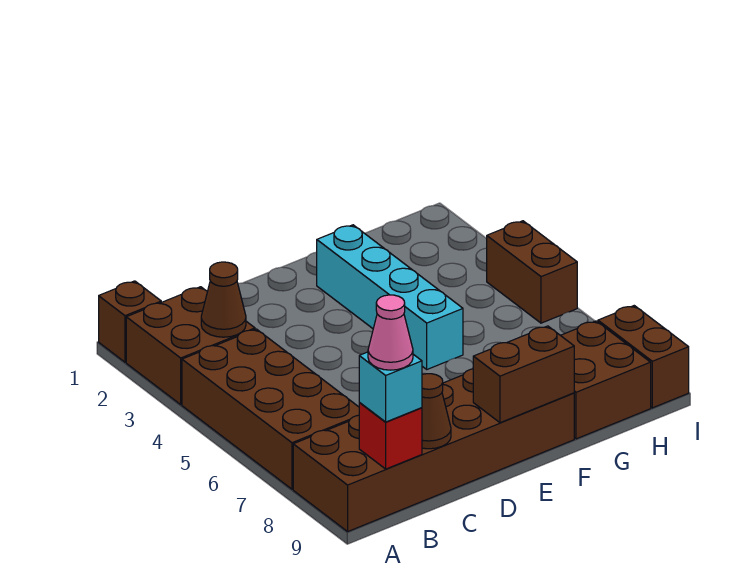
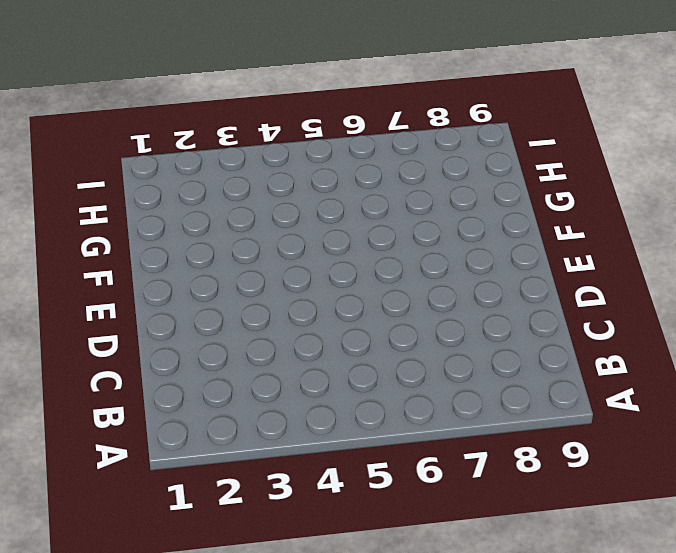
none -> brown brick A1 level 1
none -> brown brick A2:B3 level 1
none -> brown brick A4:B7 level 1

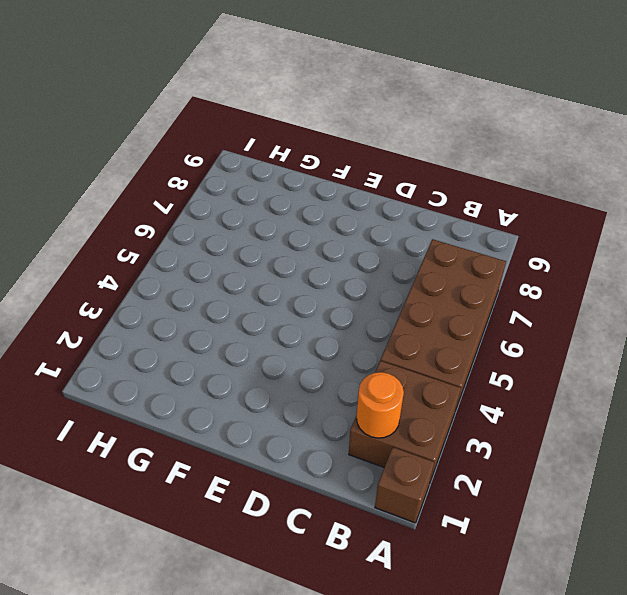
orange round brick B2 level 2 -> none
none -> brown brick A8:F9 level 1
none -> cyan brick F2:F5 level 1
none -> brown brick G8:H9 level 1

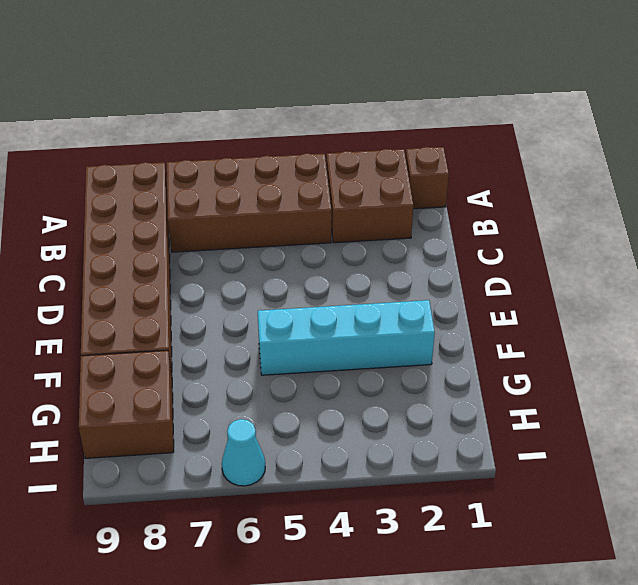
cyan cone I6 level 1 -> none
none -> brown brick I4:I5 level 1
none -> brown brick I8:I9 level 1
none -> brown cone B3 level 2

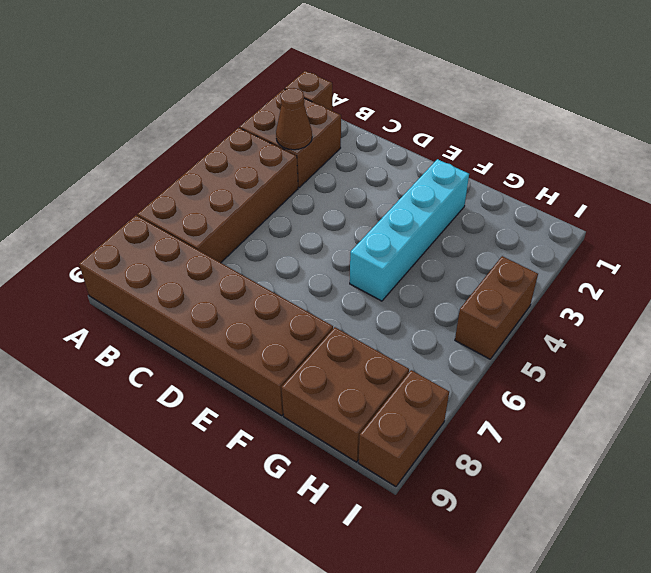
none -> red brick B9 level 2
none -> brown cone C9 level 2
none -> brown brick E9:F9 level 2

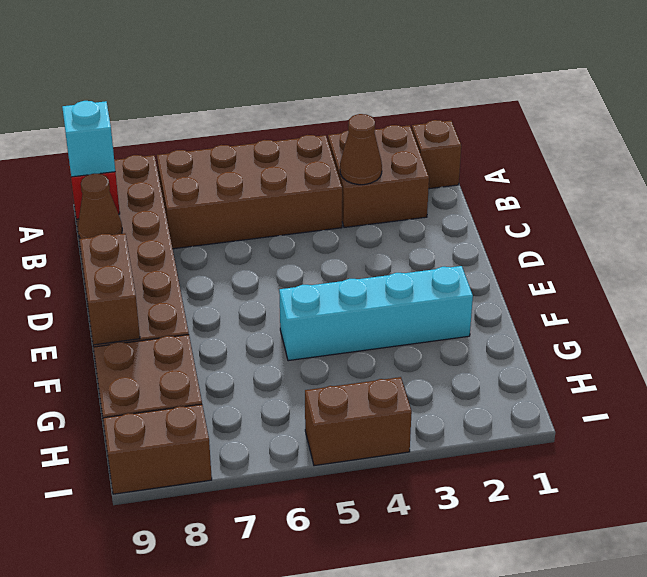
none -> pink cone B9 level 4

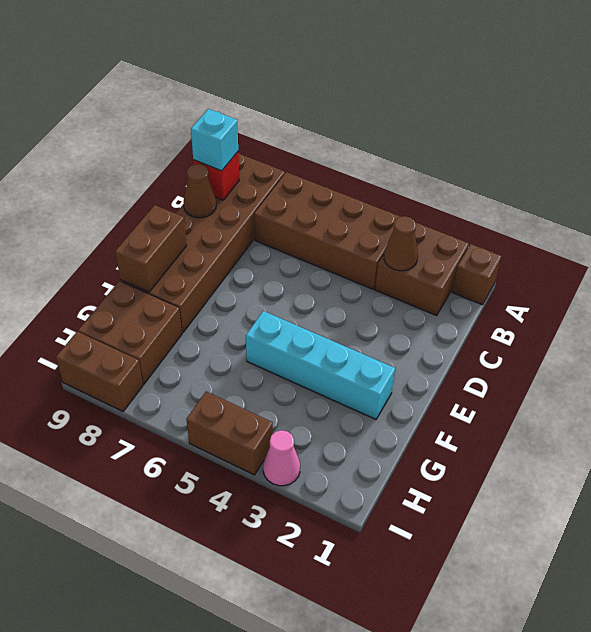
pink cone I3 level 1 -> pink cone B9 level 4

